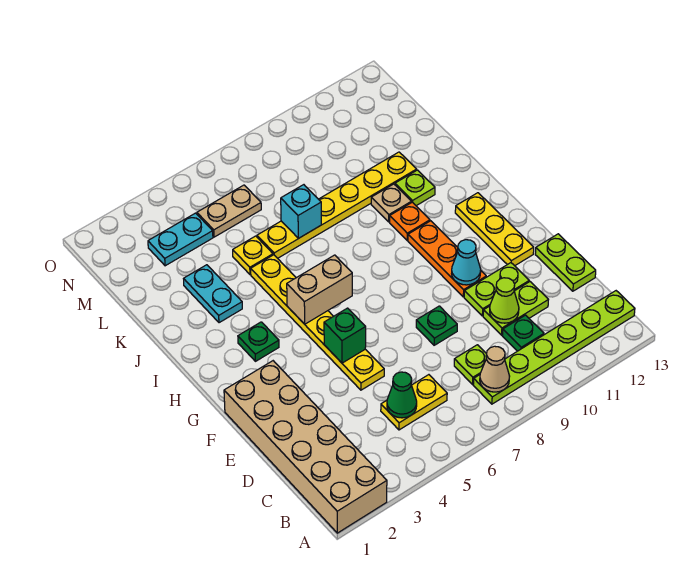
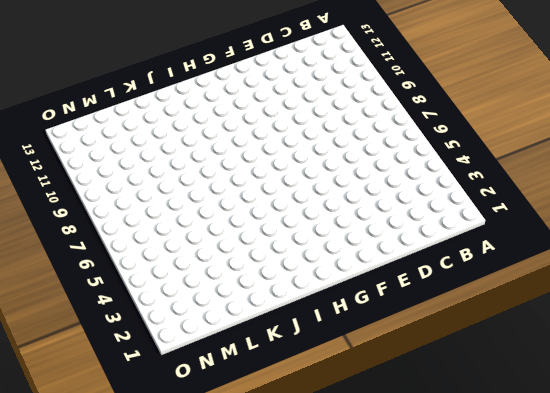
none -> tan brick A1:F2 level 1
none -> lime plate B8:B13 level 1
none -> yellow plate C5:C6 level 1

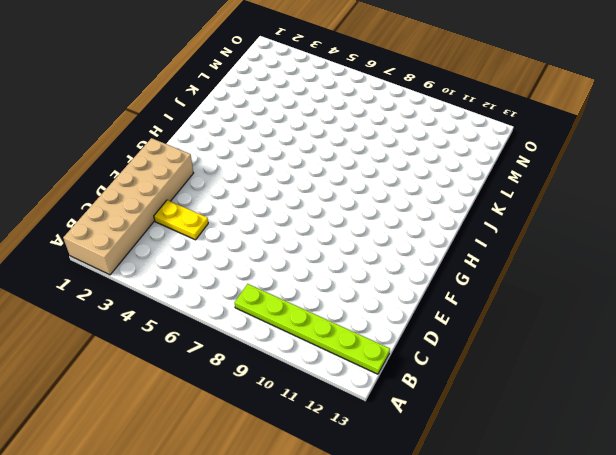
yellow plate D3:D4 level 1 -> yellow plate C5:C6 level 1
none -> lime plate C8 level 1
none -> green plate C10 level 1
none -> lime plate D10:D11 level 1

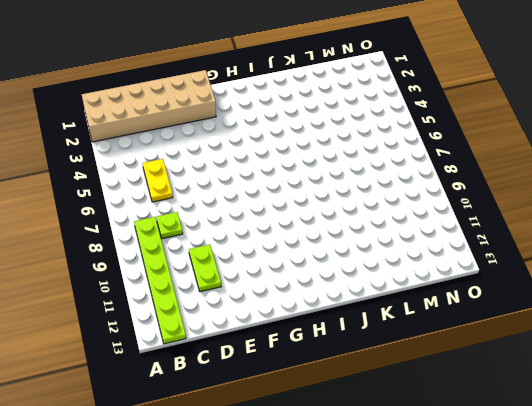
none -> green plate C10 level 1
none -> lime plate D13:E13 level 1
none -> yellow plate E5:J5 level 1

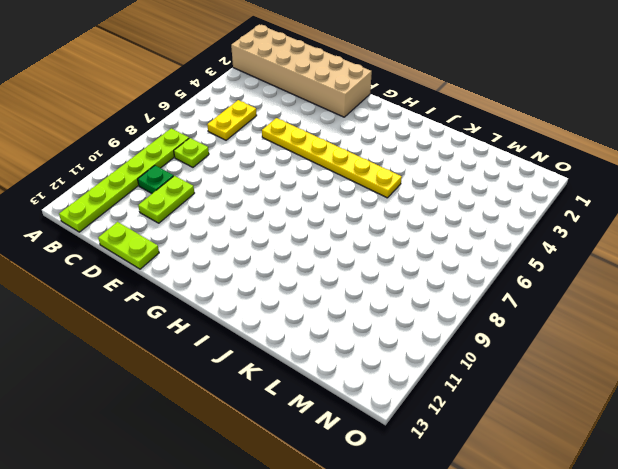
none -> green plate E8 level 1
none -> lime plate E10:E11 level 1
none -> orange plate F10:H10 level 1

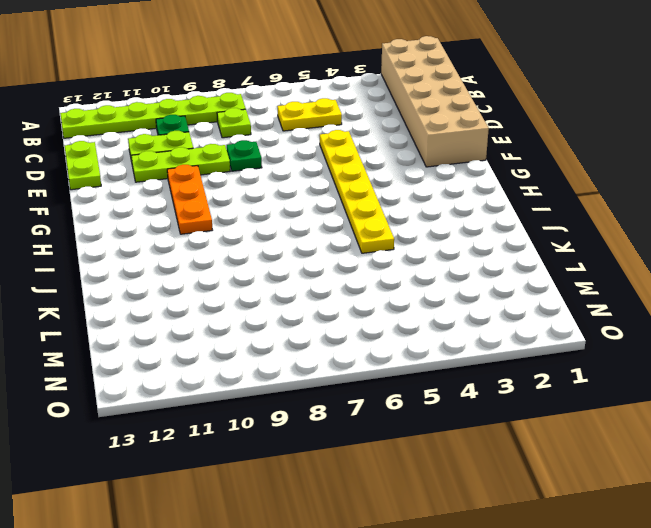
lime plate E9:E11 level 1 -> lime plate E10:E11 level 1
none -> yellow plate F12:H12 level 1
none -> green plate H3 level 1
none -> orange plate I10 level 1

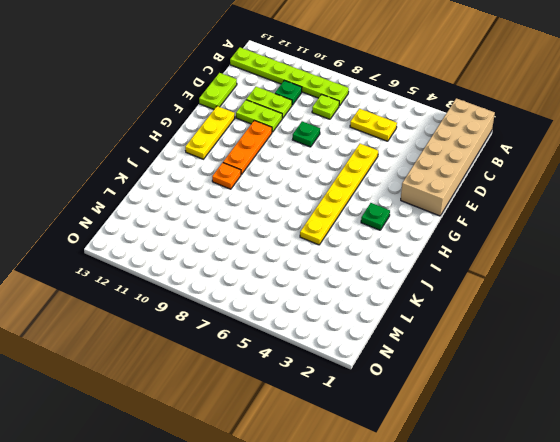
none -> cyan plate J3:K3 level 1
none -> tan plate J10 level 1
none -> lime plate J11 level 1

